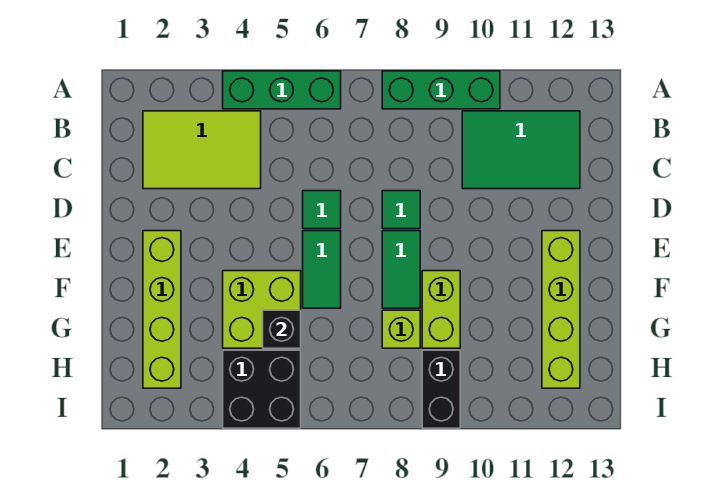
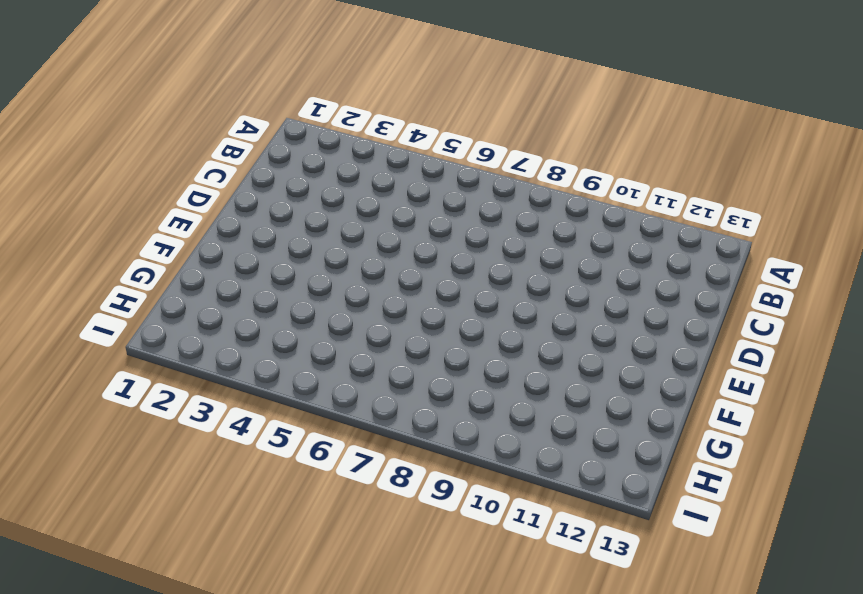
none -> green brick A4:A6 level 1
none -> green brick A8:A10 level 1
none -> lime tile B2:C4 level 1

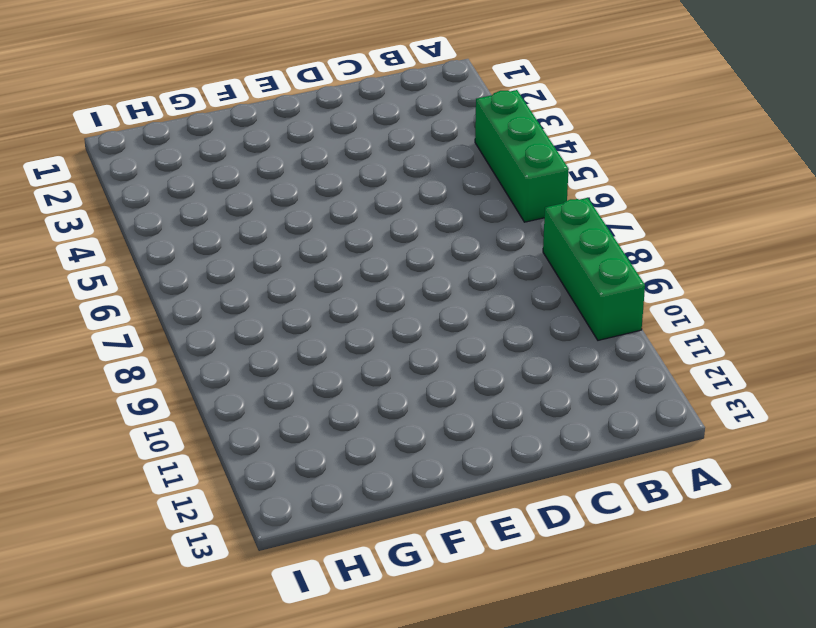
none -> lime tile B2:C4 level 1
none -> green tile B10:C12 level 1
none -> green tile D6 level 1

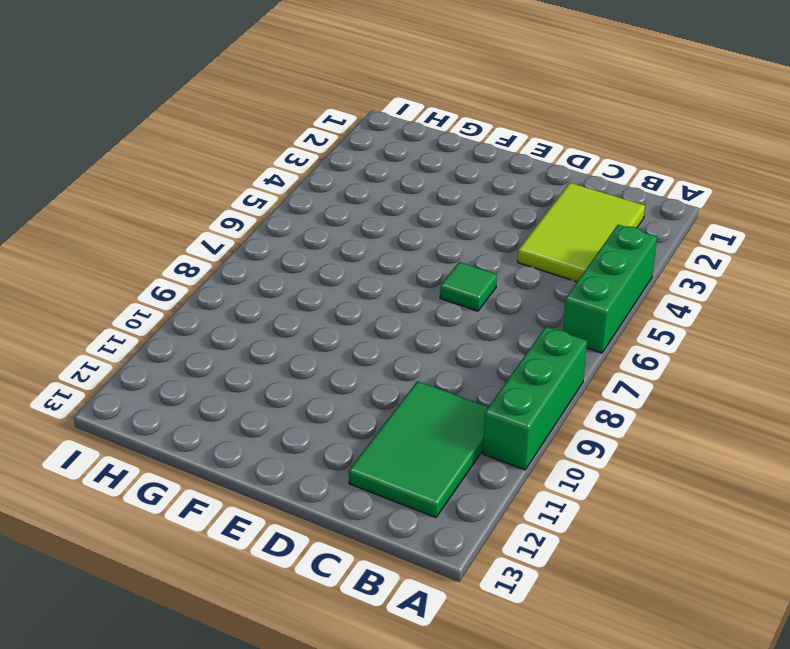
none -> green tile D8 level 1
none -> lime brick E2:H2 level 1
none -> green tile E6:F6 level 1

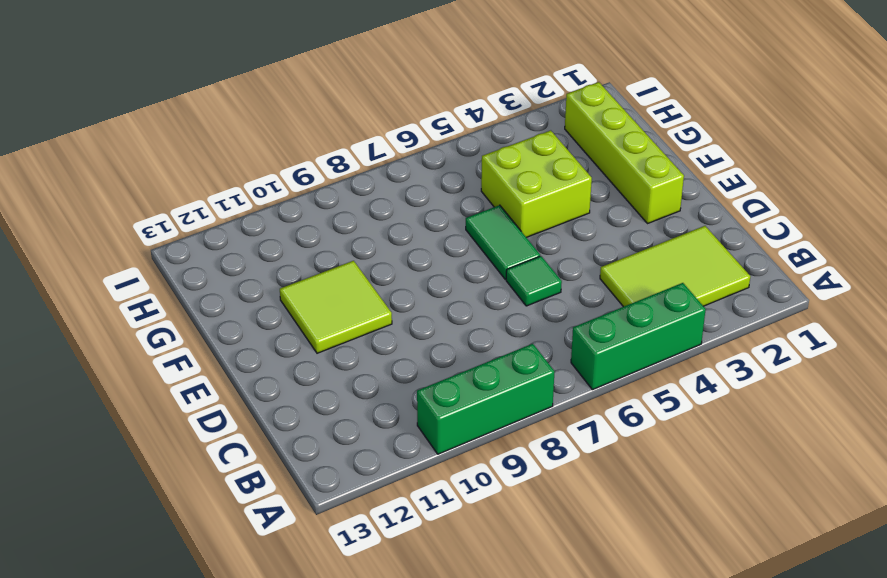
lime tile E10:F11 level 1 -> none
none -> green tile B10:C12 level 1
none -> green tile D8 level 1
none -> green tile E8:F8 level 1

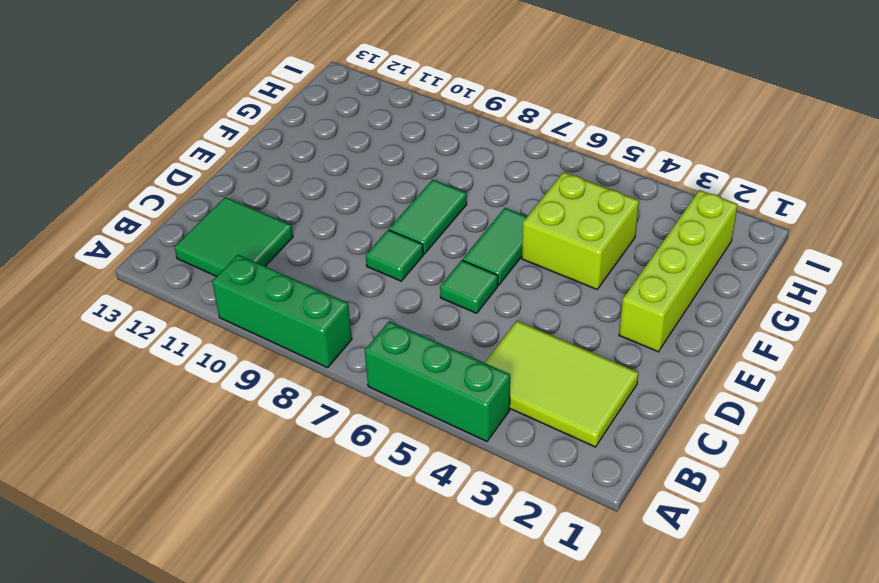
green tile B11:C12 level 1 -> green tile B10:C12 level 1
none -> lime brick E12:H12 level 1
none -> lime brick F9:G9 level 1
none -> lime brick G8 level 1

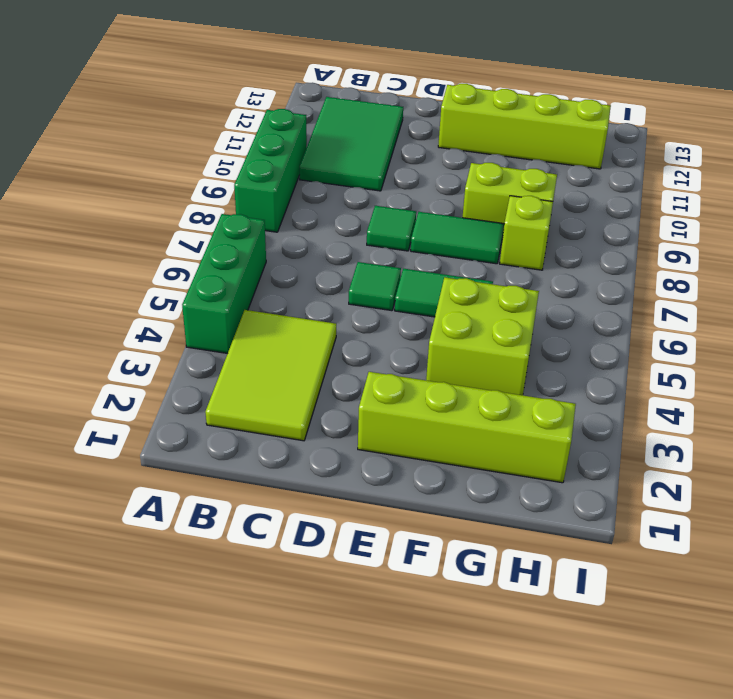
none -> black brick H4:I5 level 1
none -> black brick H9:I9 level 1
none -> black brick G5 level 2

